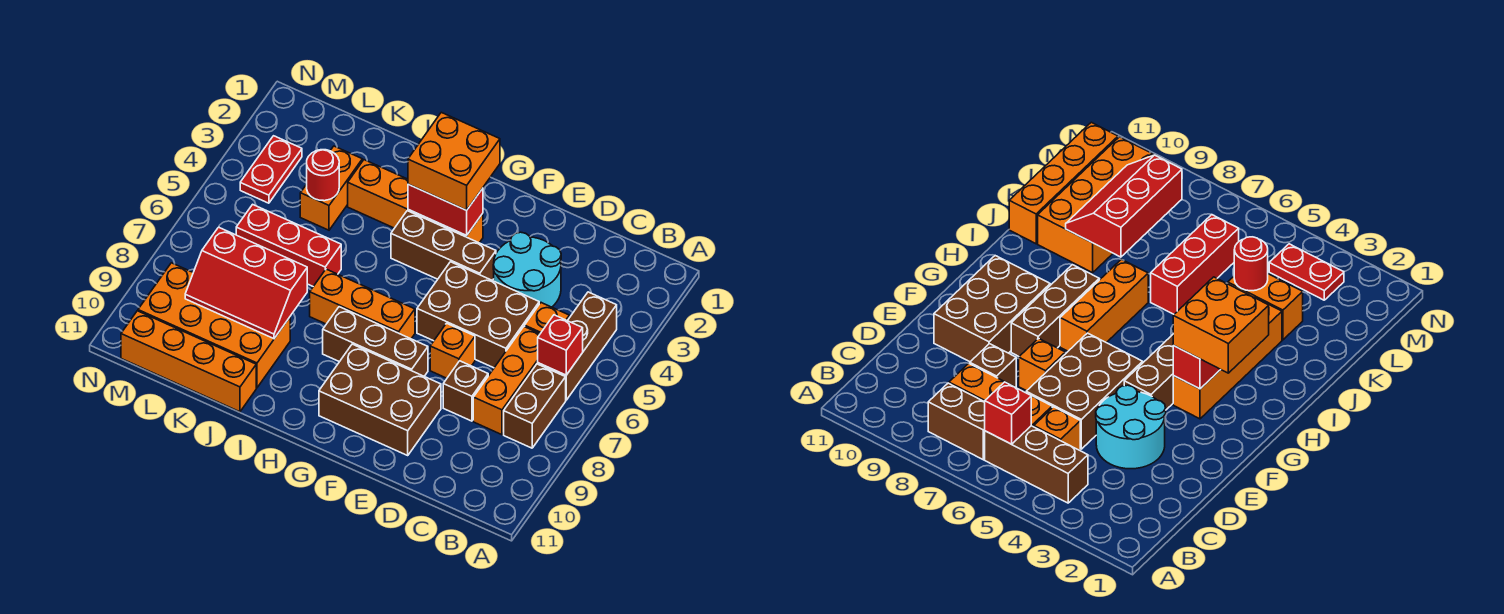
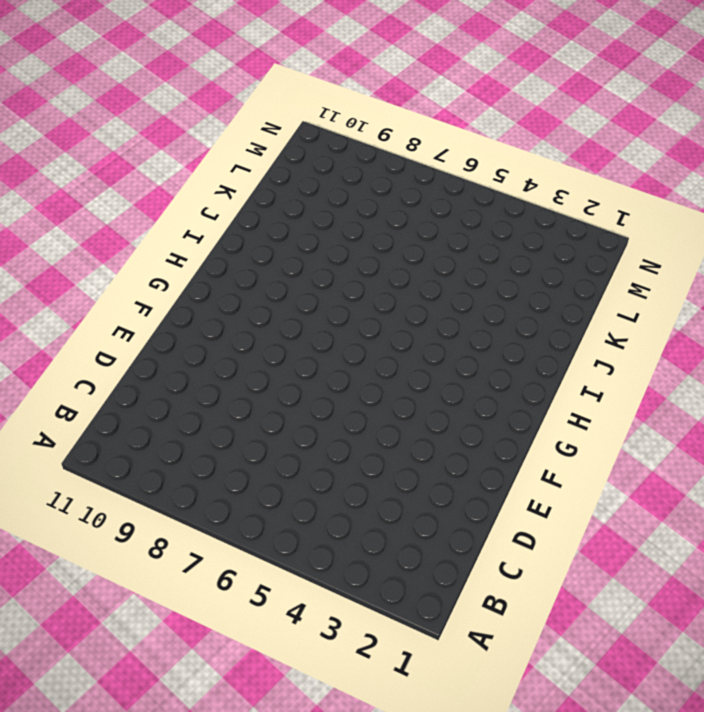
none -> brown brick B4:B6 level 1
none -> brown brick B7:B8 level 1
none -> orange brick C5 level 1

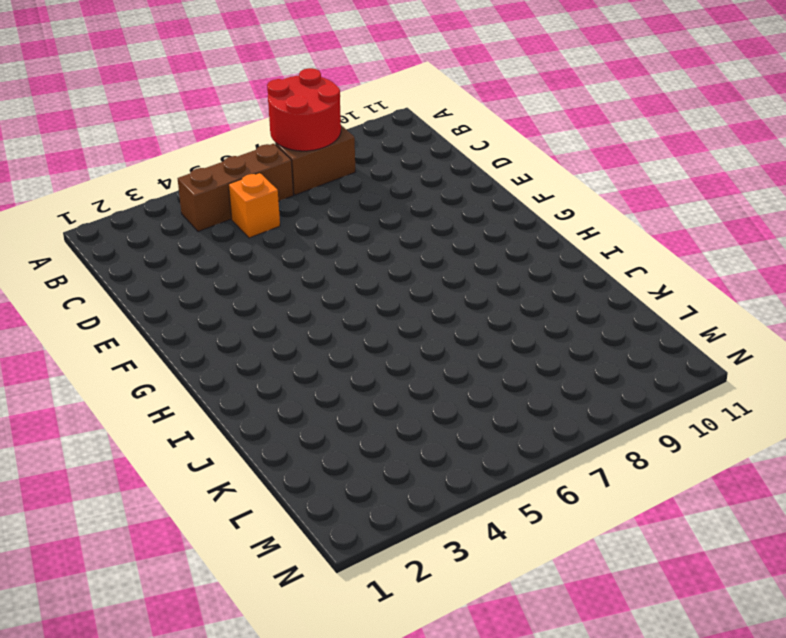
red round brick A7:B8 level 2 -> none
none -> orange brick C6:C8 level 1
none -> cyan round brick D3:E4 level 1
none -> brown brick D5:F6 level 1

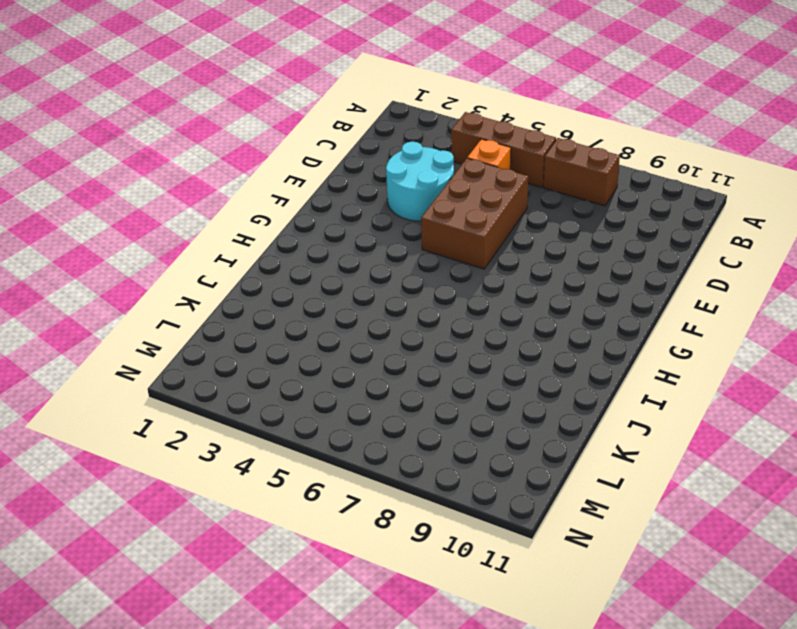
none -> orange brick C6:C8 level 1
none -> brown brick D8 level 1
none -> orange brick E7 level 1

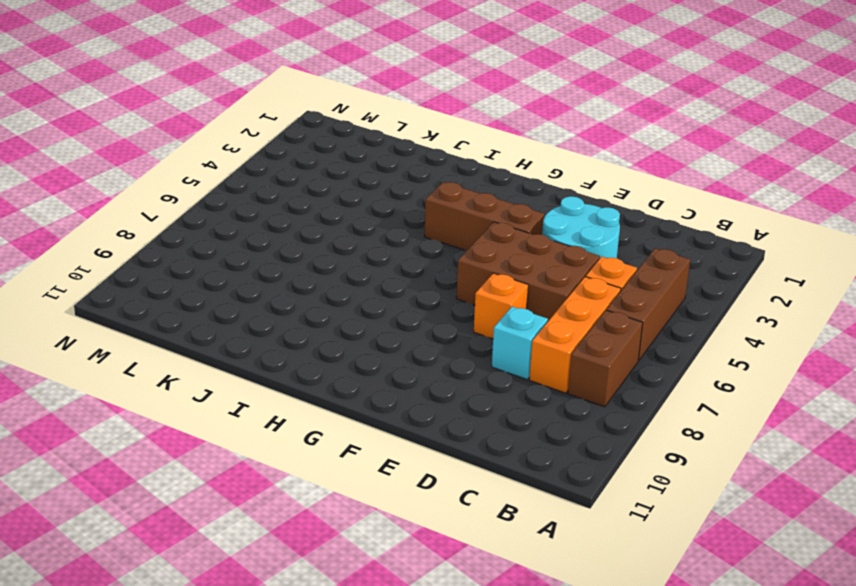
cyan brick D8 level 1 -> brown brick D8 level 1
none -> brown brick E9:G10 level 1
none -> brown brick F8:H8 level 1
none -> orange brick G3:J3 level 1

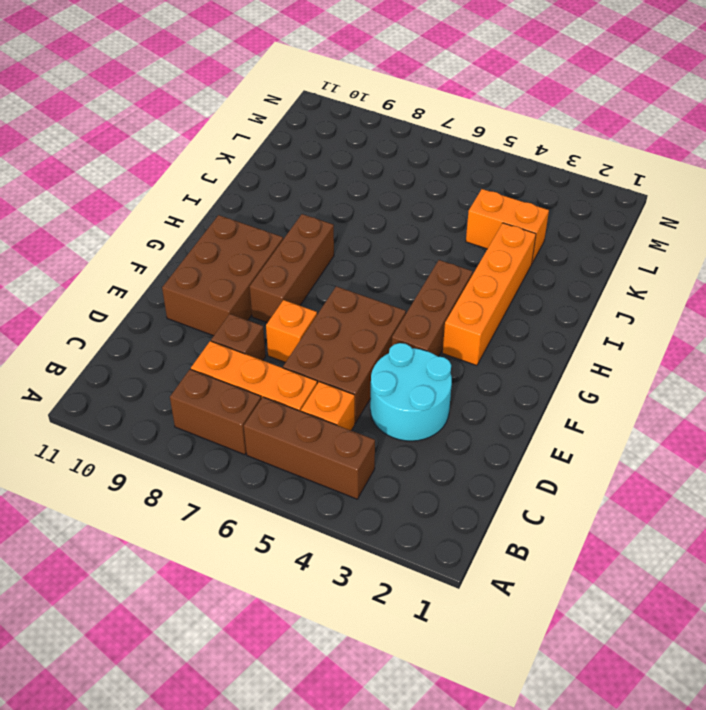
none -> orange brick G7:I7 level 1
none -> red brick J6:L6 level 1
none -> orange brick J9:M10 level 1

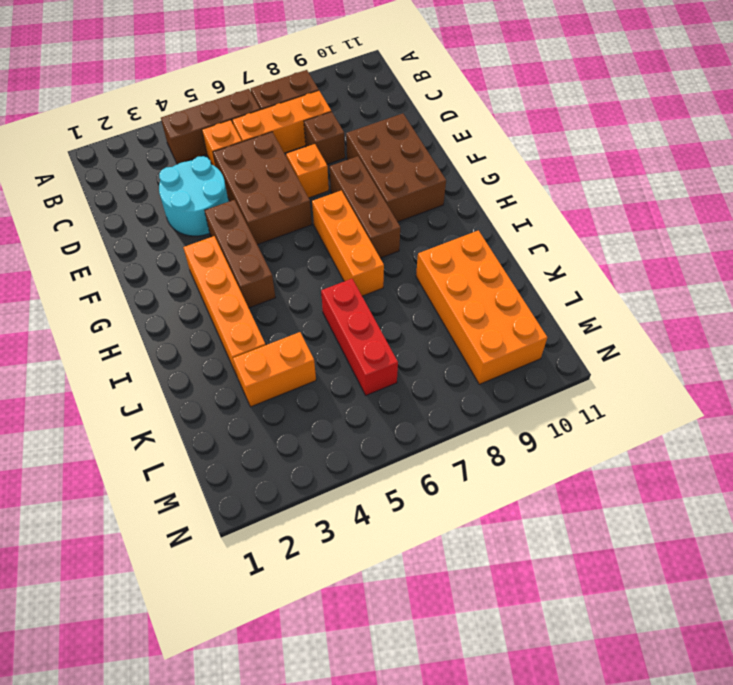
none -> orange brick J11:M11 level 1
none -> red plate M3:M4 level 1
none -> red brick B6 level 2

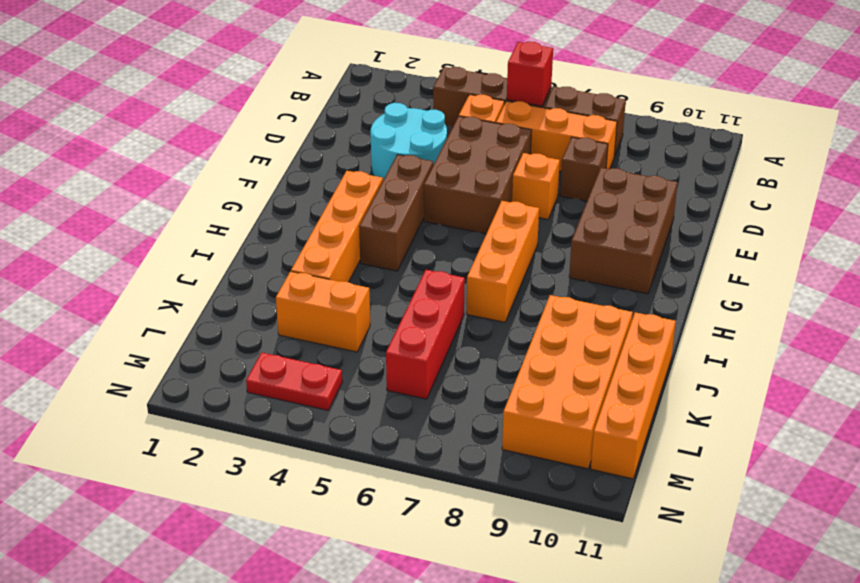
none -> brown brick F8:H8 level 1
none -> red brick G3:H3 level 2
none -> red slope J8:L9 level 2 top 8

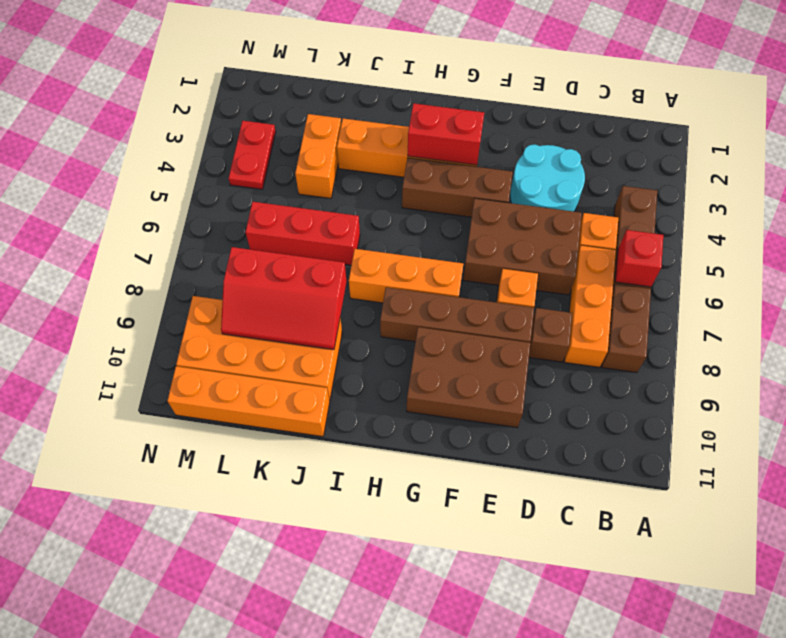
brown brick E8:H8 level 1 -> brown brick F8:H8 level 1
none -> red round brick K4 level 2
none -> orange brick G2:H3 level 3

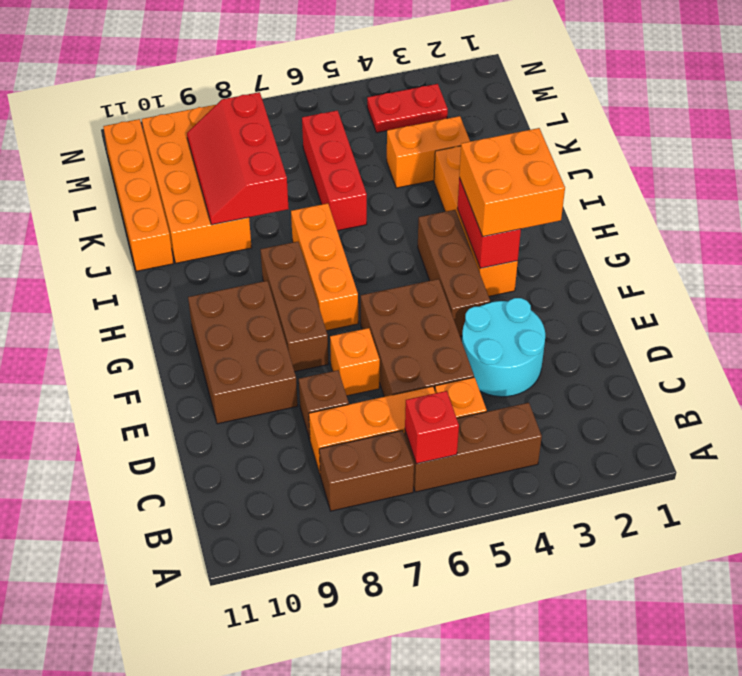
none -> red round brick K4 level 2

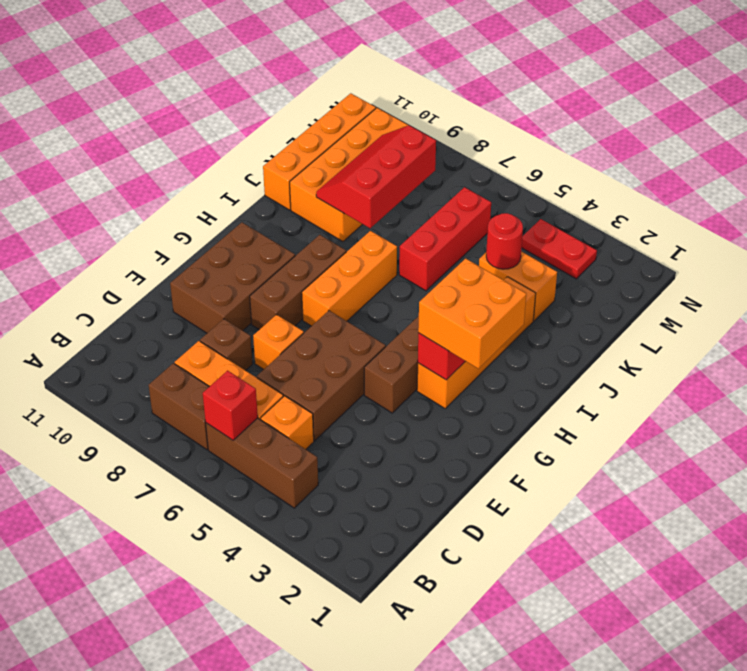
none -> cyan round brick D3:E4 level 1

